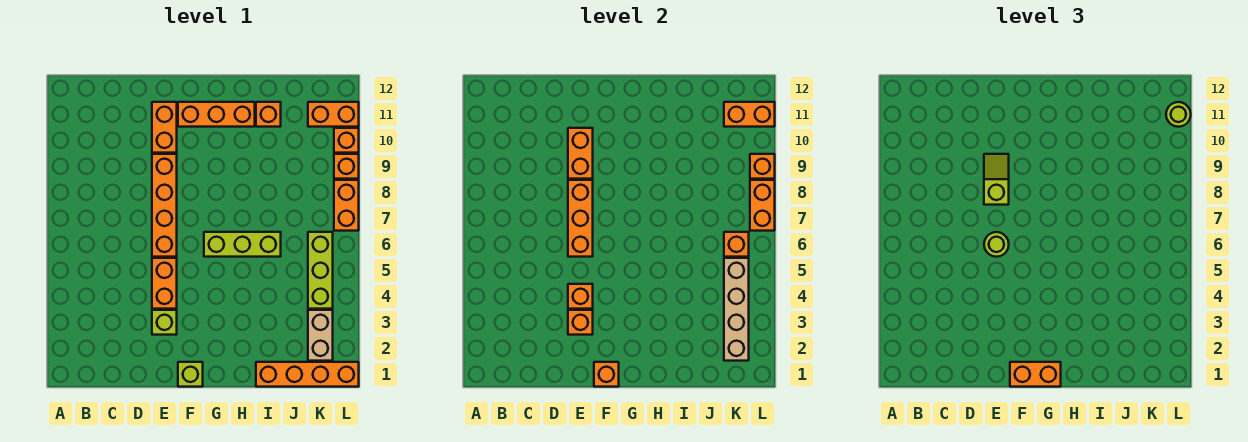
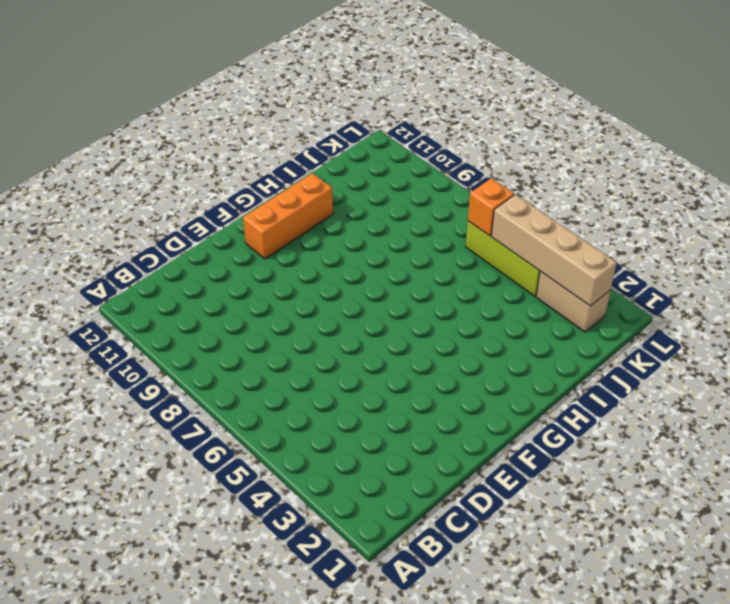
none -> lime brick E3 level 1
none -> orange brick E4:E5 level 1
none -> orange brick E6:E9 level 1

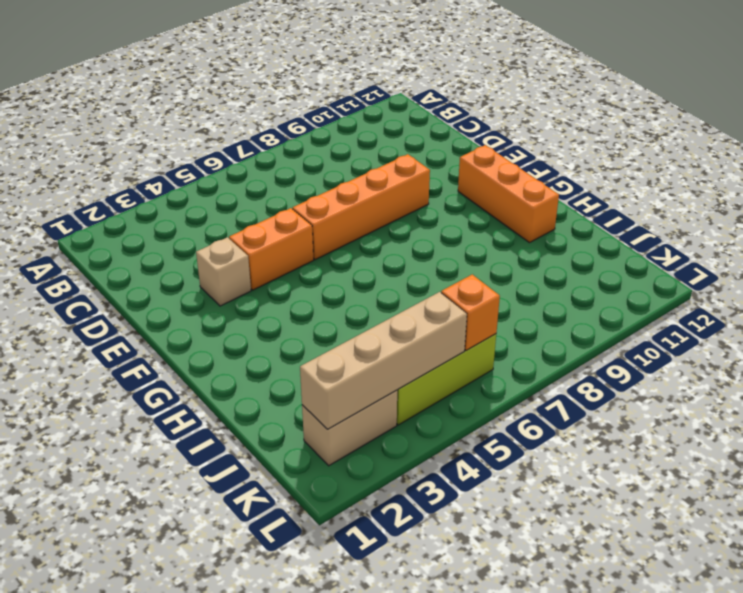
tan brick E3 level 1 -> lime brick E3 level 1
none -> orange brick E10:E11 level 1
none -> lime brick F1 level 1
none -> lime brick G6:I6 level 1

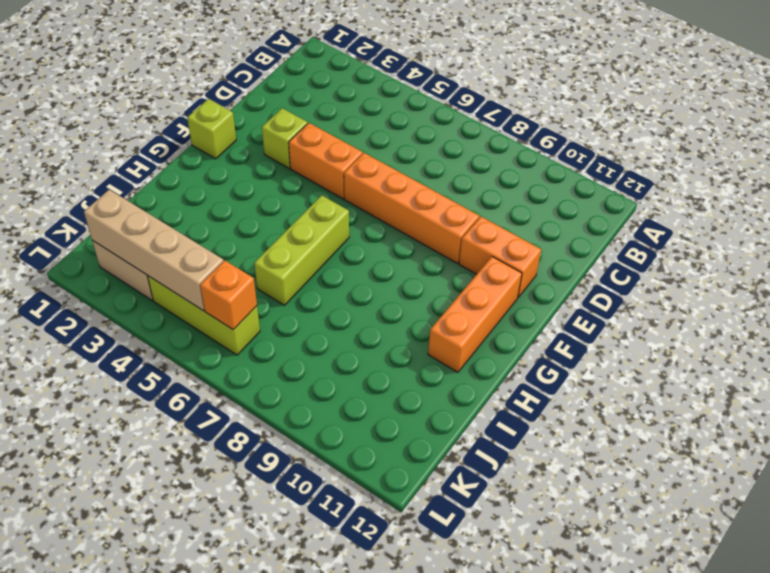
none -> orange brick I1:L1 level 1
none -> orange brick I11 level 1
none -> orange brick K11:L11 level 1

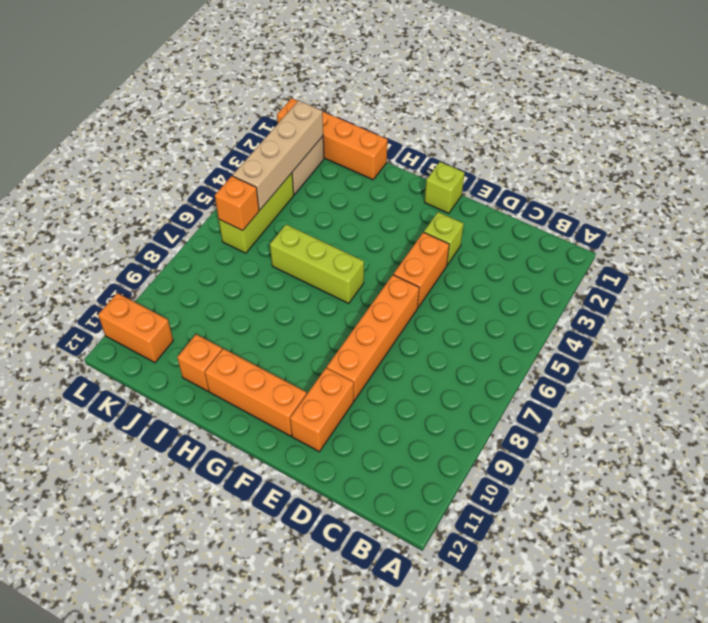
none -> orange brick L7:L8 level 1
none -> orange brick L9 level 1
none -> orange brick L10 level 1

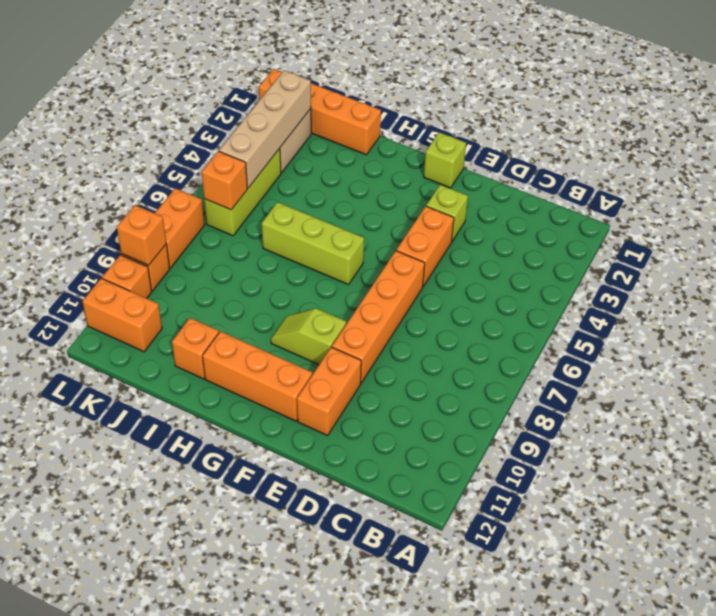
lime slope F9:G9 level 1 top F -> lime slope E8:E9 level 3 top 8
none -> orange brick E3 level 2
none -> orange brick E4 level 2
none -> orange brick E6:E8 level 2

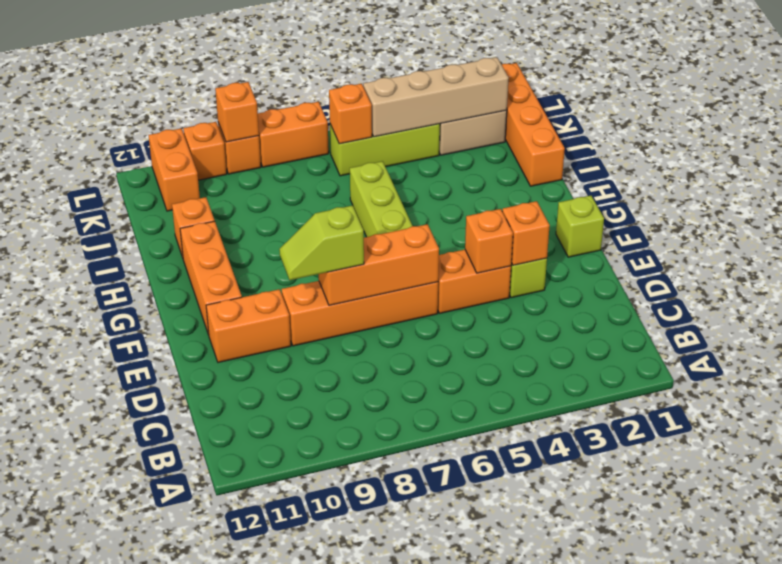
none -> orange brick E9:E10 level 2
none -> orange brick F1 level 2
none -> orange brick K11:L11 level 2

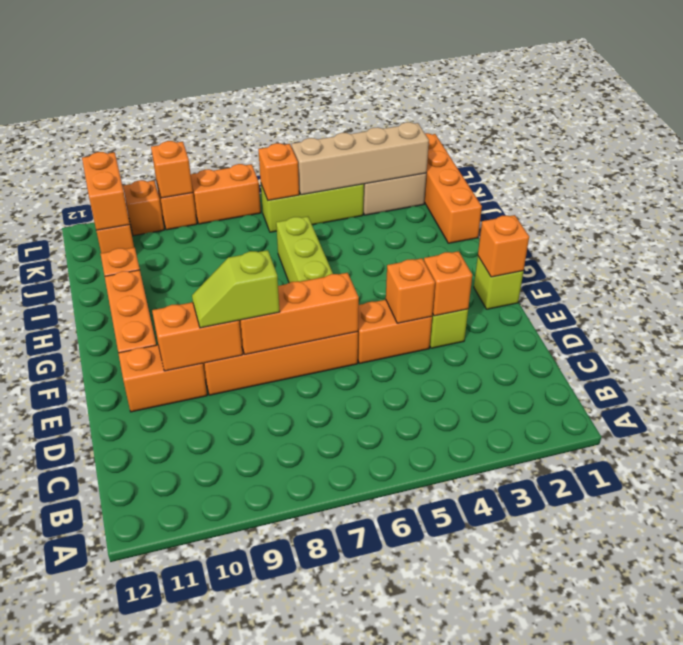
none -> orange brick L7:L8 level 2
none -> lime round brick E6 level 3
none -> orange brick F1:G1 level 3

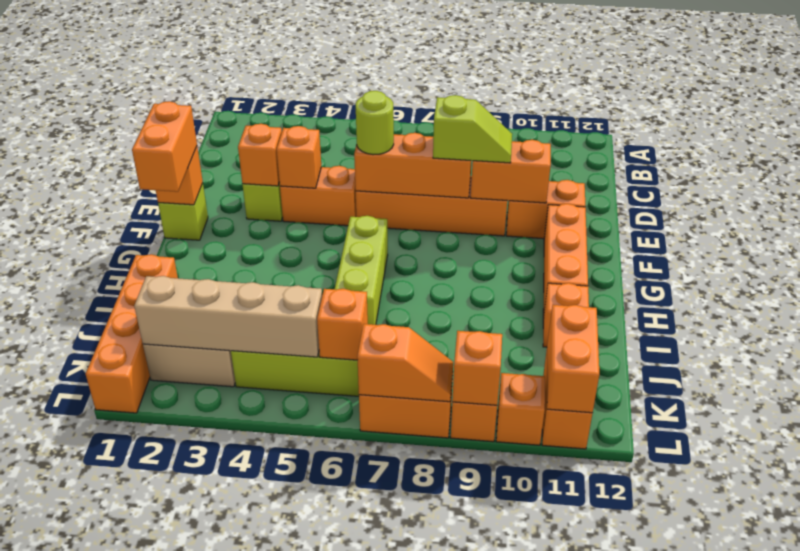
orange slope L7:L8 level 2 top 7 -> orange brick L7:L8 level 2
none -> lime round brick L11 level 3

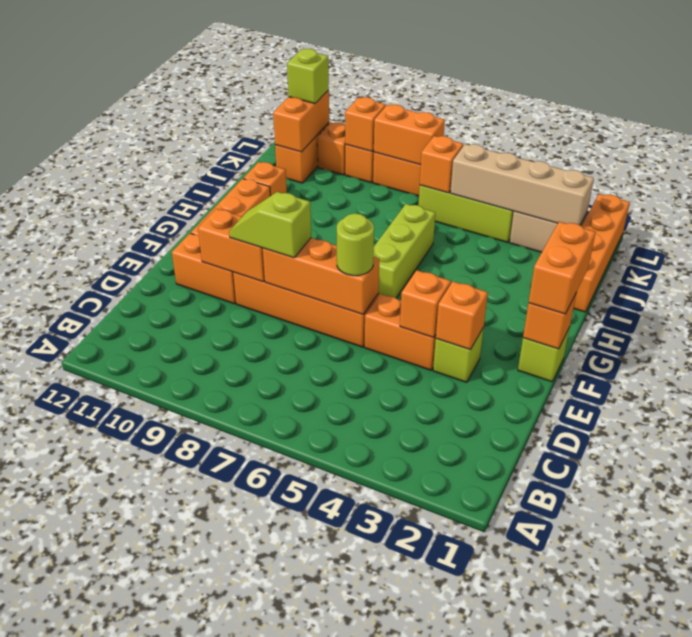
lime brick L11 level 3 -> lime round brick L11 level 3

